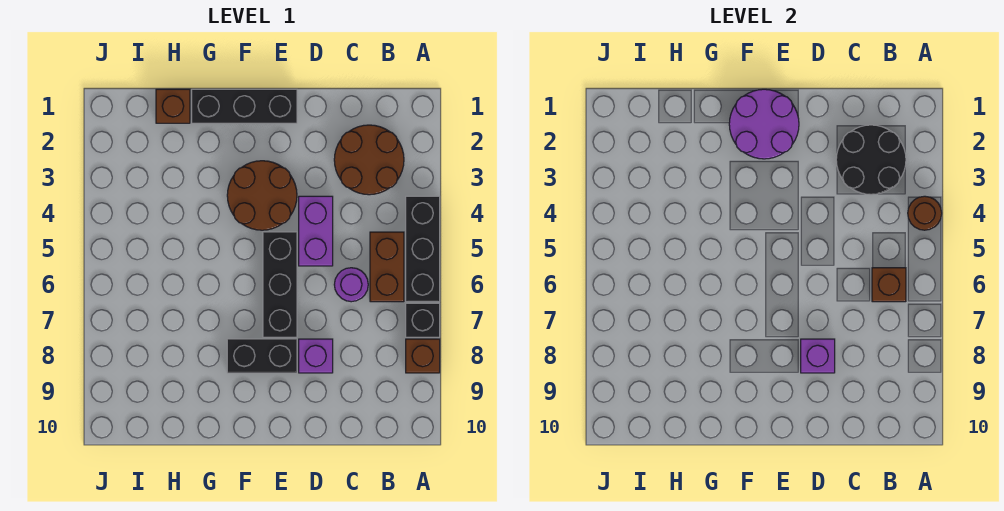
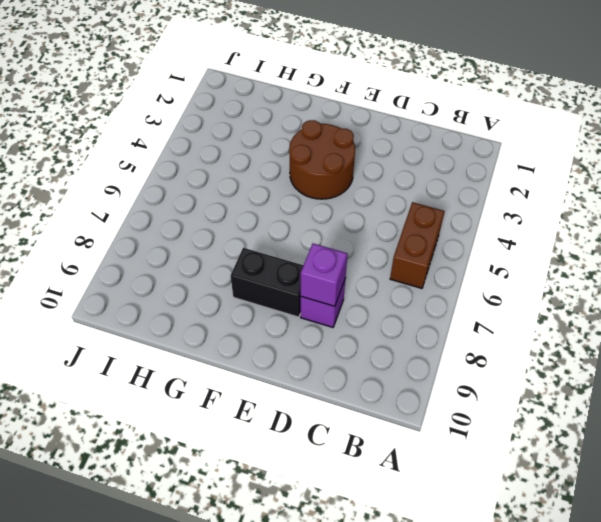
none -> black brick A4:A6 level 1
none -> black brick A7 level 1
none -> brown brick A8 level 1

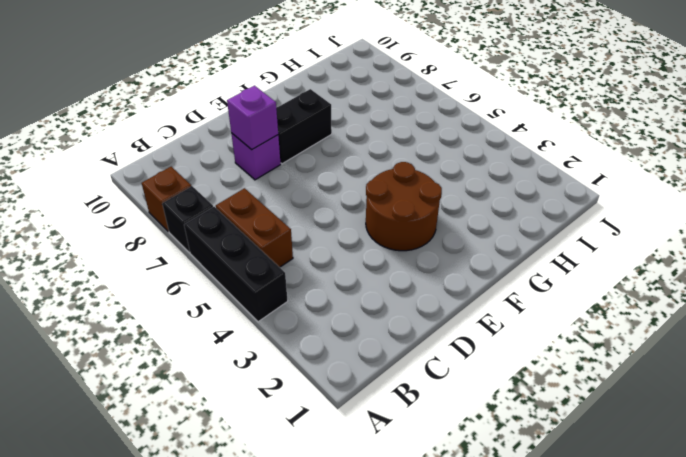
none -> brown round brick B2:C3 level 1
none -> purple round brick C6 level 1
none -> purple brick D4:D5 level 1

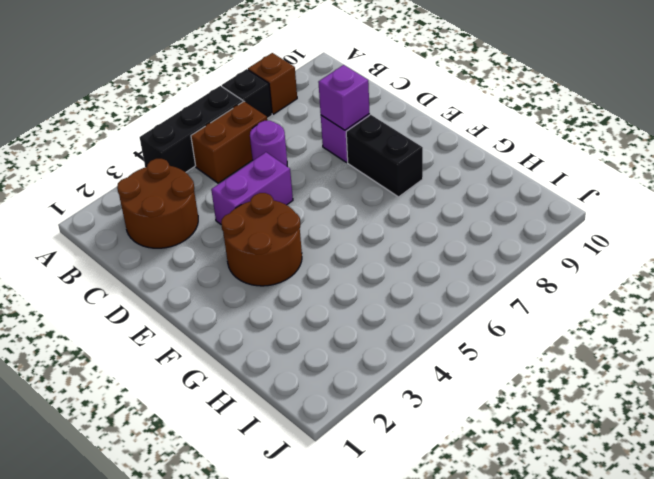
none -> black brick E1:G1 level 1
none -> black brick E5:E7 level 1
none -> brown brick H1 level 1

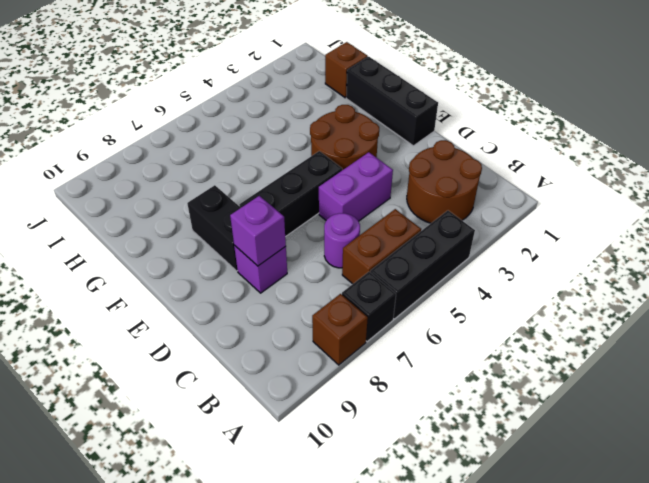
none -> brown round brick A4 level 2
none -> black round brick B2:C3 level 2
none -> brown brick B6 level 2

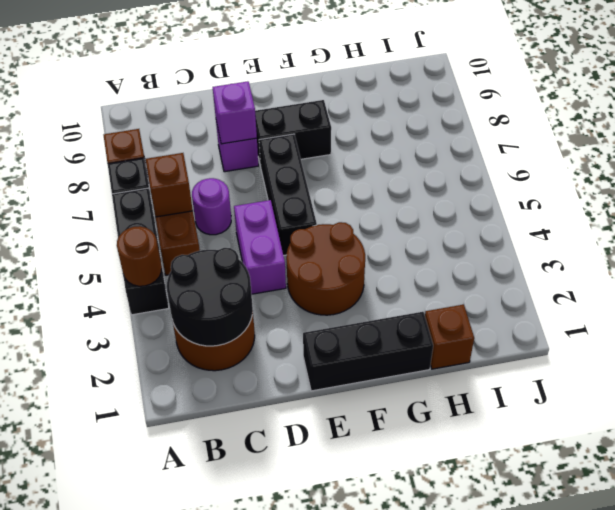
none -> purple round brick E1:F2 level 2

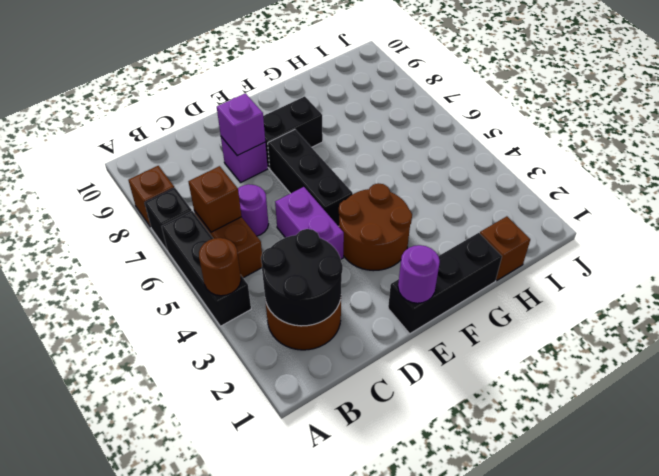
purple round brick E1 level 2 -> purple round brick E1:F2 level 2

